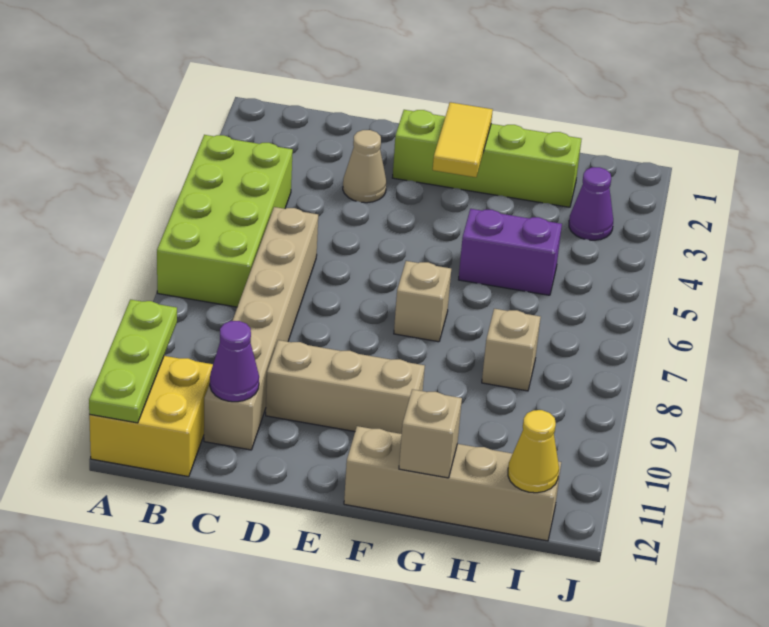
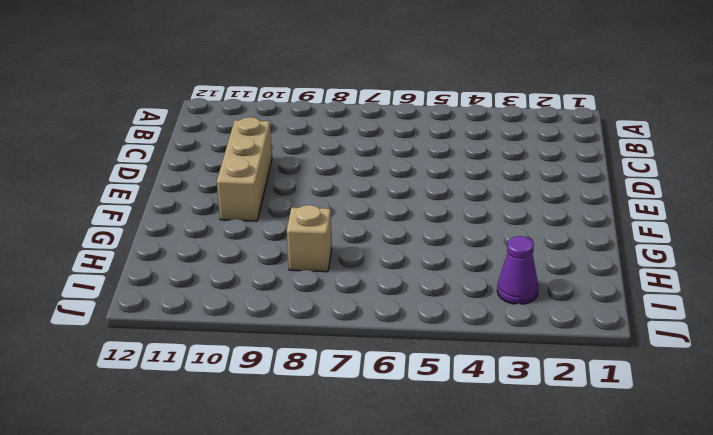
none -> lime brick A4:B7 level 1
none -> yellow brick A11:B12 level 1
none -> tan brick C6:C11 level 1

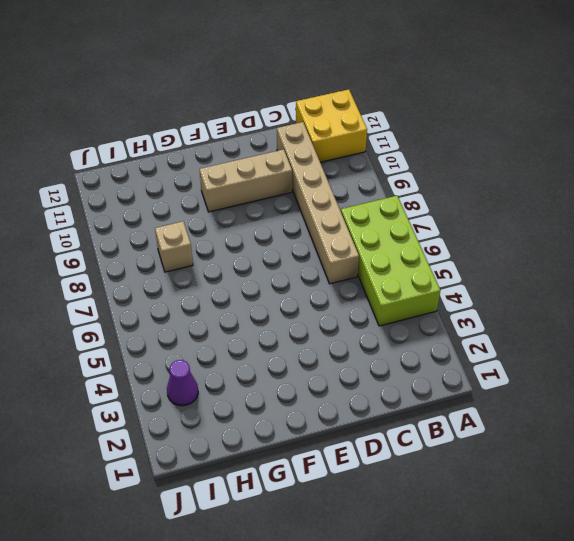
none -> tan cone D3 level 1
none -> lime brick E2:H2 level 1
none -> tan brick F7 level 1

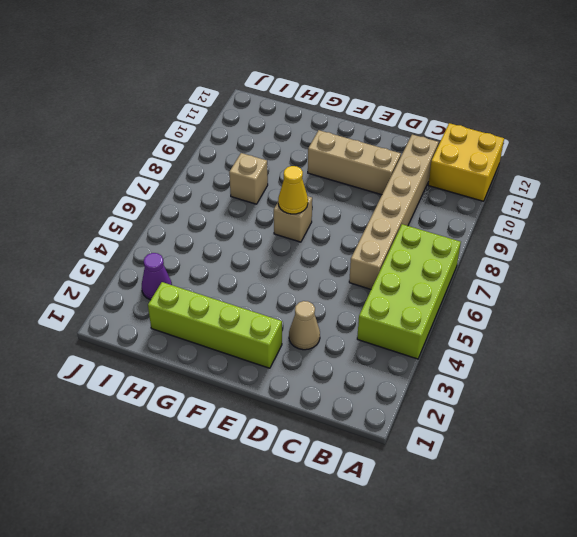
yellow cone F7 level 2 -> yellow cone I12 level 2
none -> tan brick F12:I12 level 1
none -> purple brick G5:H5 level 1
none -> lime plate A10:A12 level 2

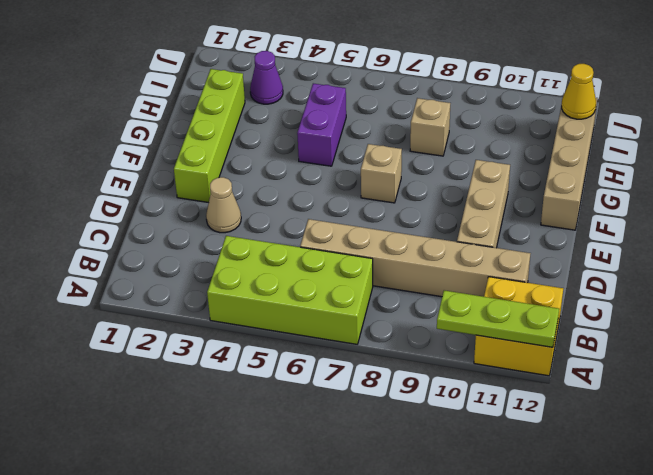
none -> purple cone C11 level 2
none -> yellow tile F2:F3 level 2
none -> tan brick G12 level 2

